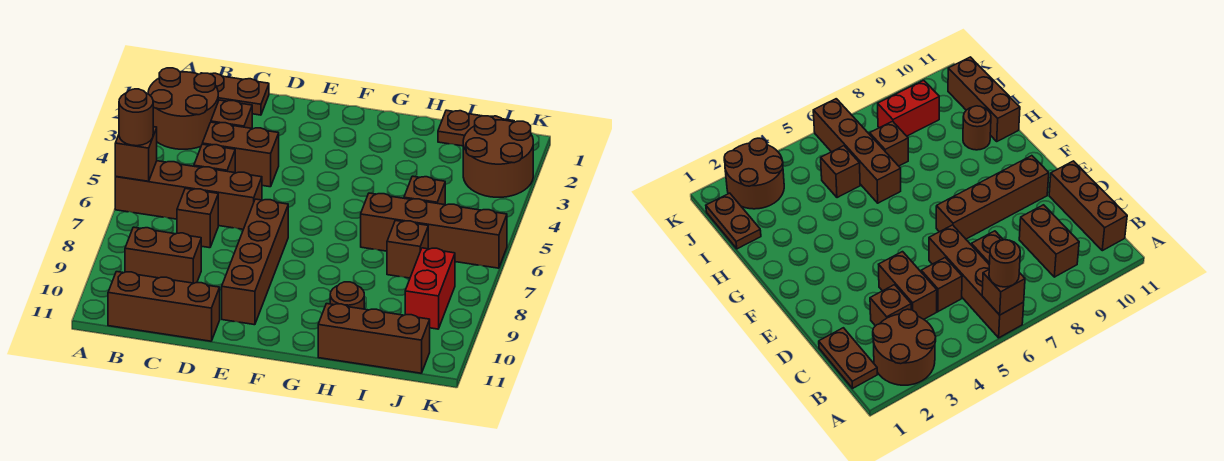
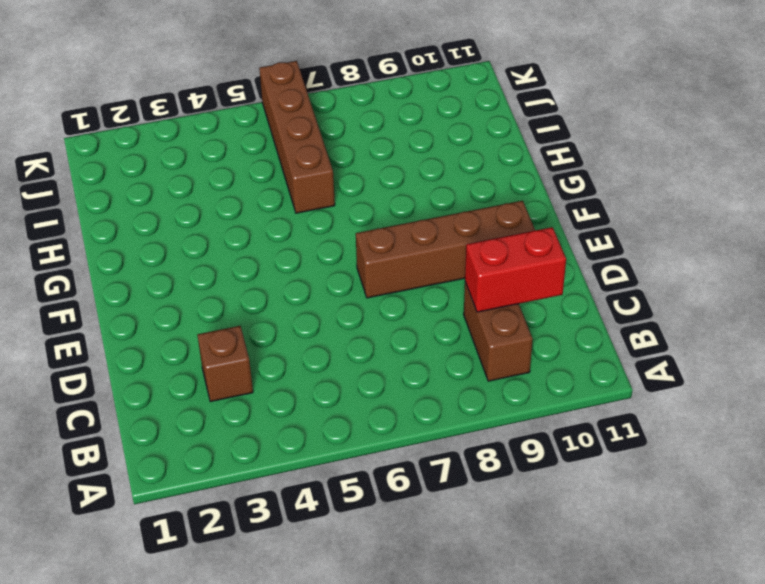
red brick C9:C10 level 2 -> red brick J8:J9 level 1
none -> brown round brick A2:B3 level 1
none -> brown brick A6:D6 level 1
none -> brown plate B1:C1 level 1

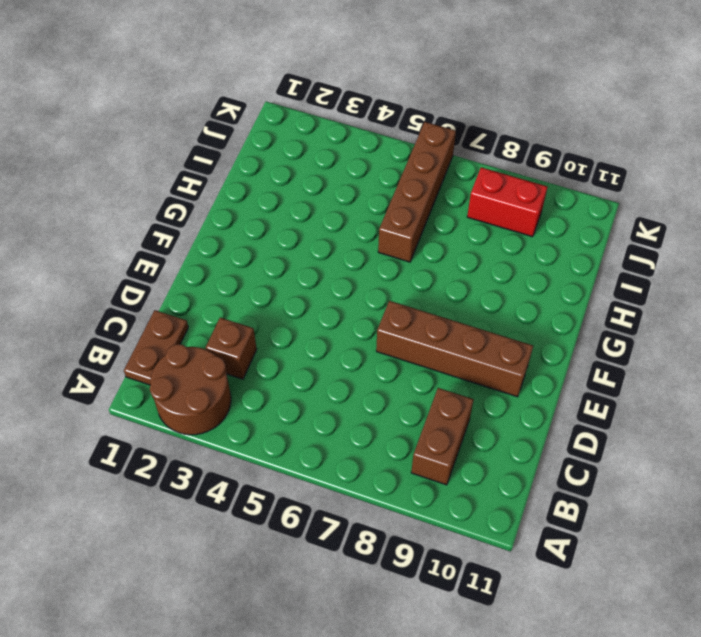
none -> brown brick A6:D6 level 1
none -> brown brick B11:D11 level 1
none -> brown brick C4:D4 level 1

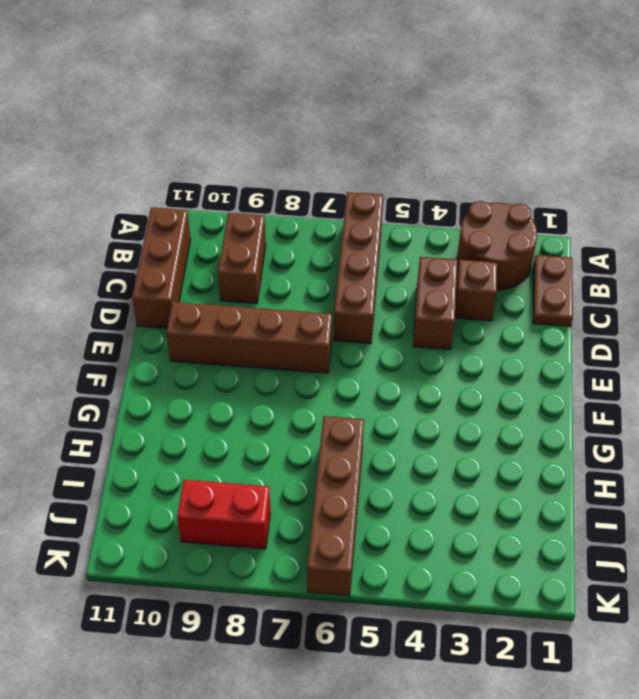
none -> brown brick C5 level 1
none -> brown brick C7 level 1
none -> brown round brick H10 level 1

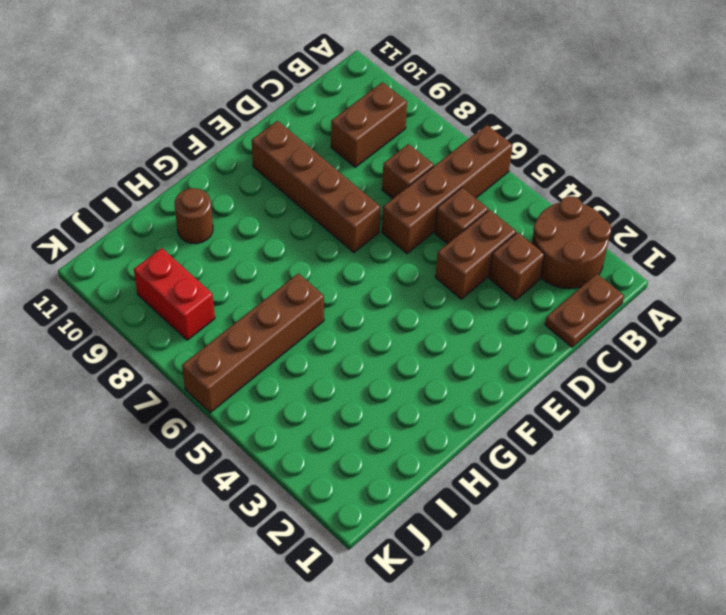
none -> brown brick B11:D11 level 1
none -> brown brick H11:J11 level 1
none -> brown plate I1:J1 level 1

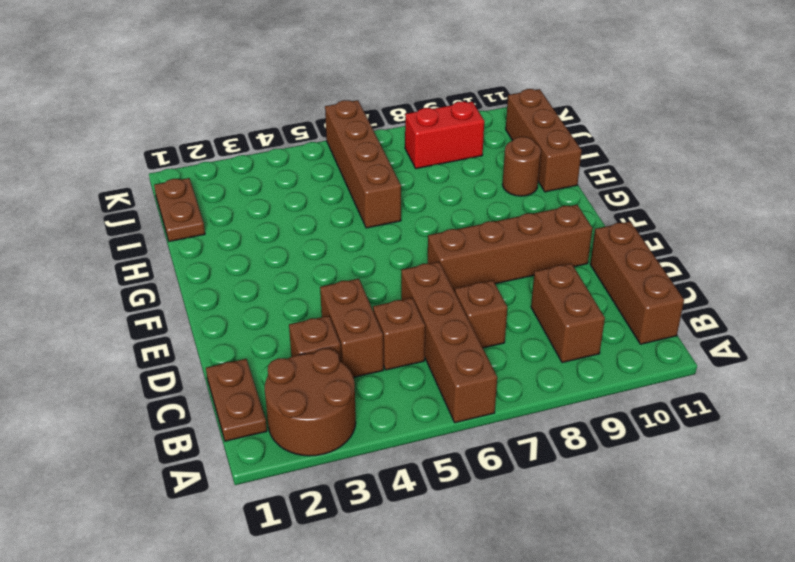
none -> brown brick I5 level 1
none -> brown brick I7 level 1
none -> brown round brick J2:K3 level 1

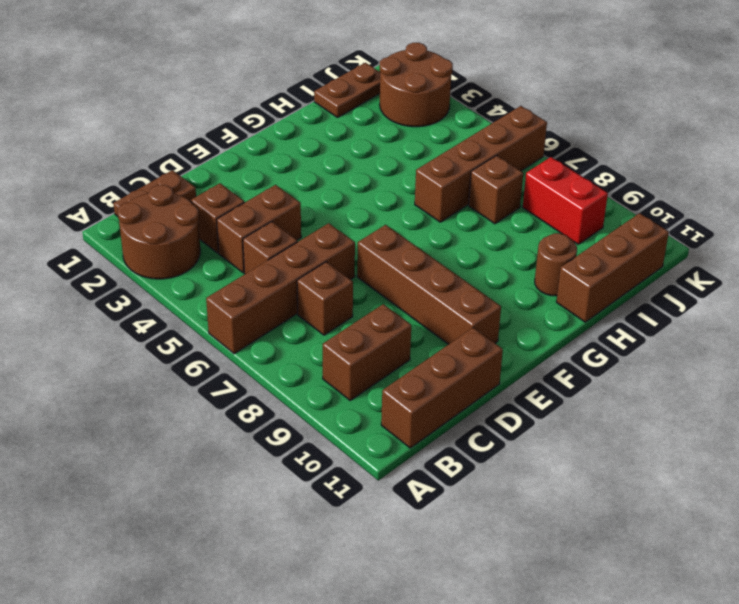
none -> brown brick I5 level 1
none -> brown brick A6 level 2
none -> brown round brick A6 level 3

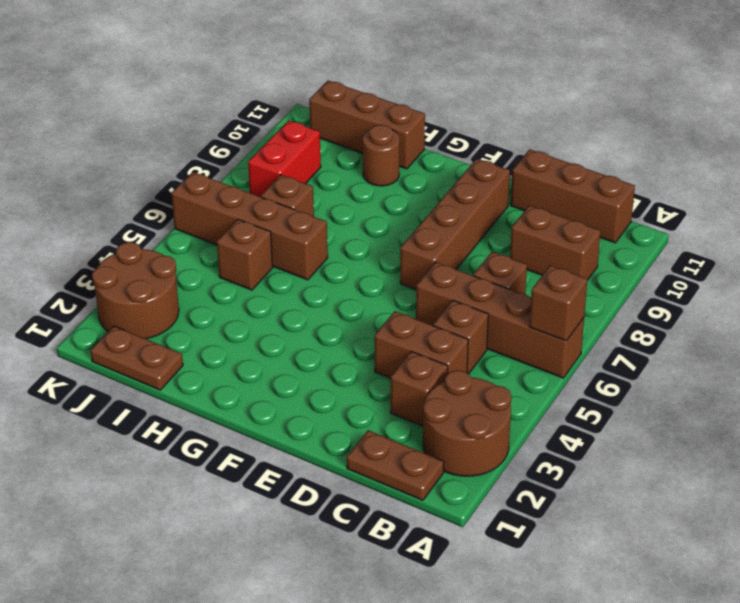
none -> brown round brick A6 level 3

